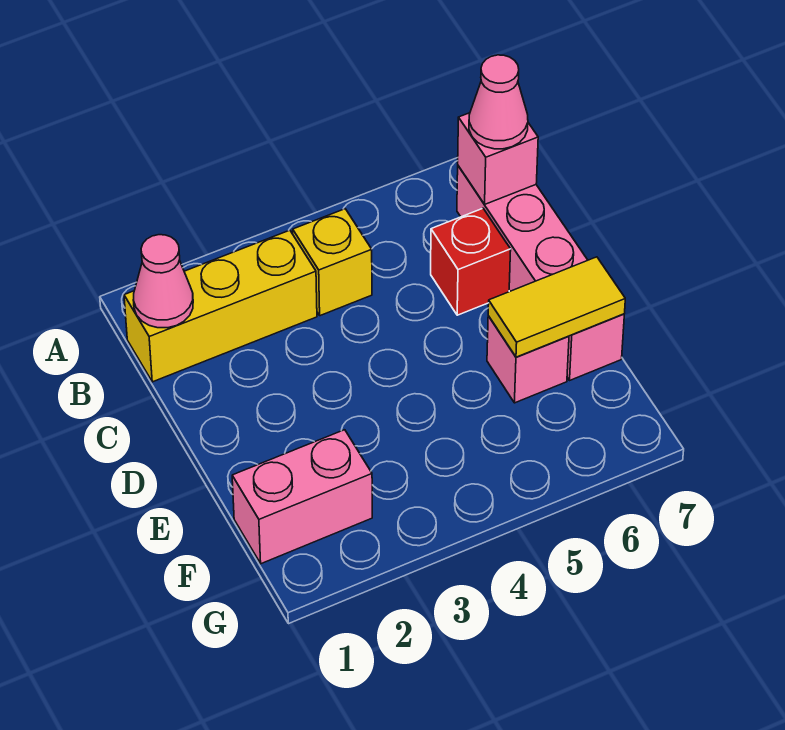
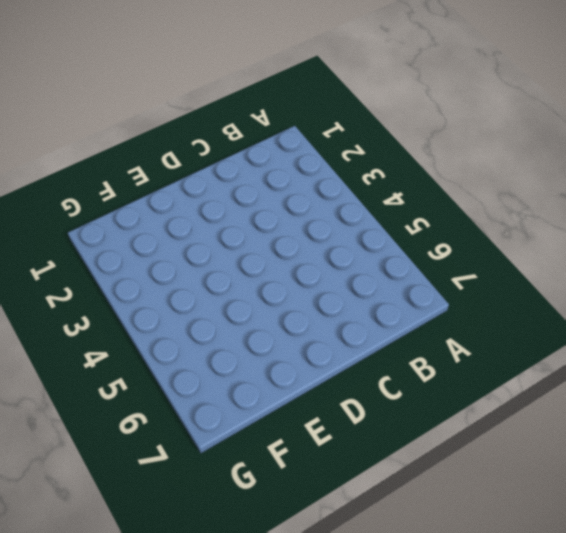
none -> yellow brick B1:B3 level 1
none -> yellow brick B4 level 1

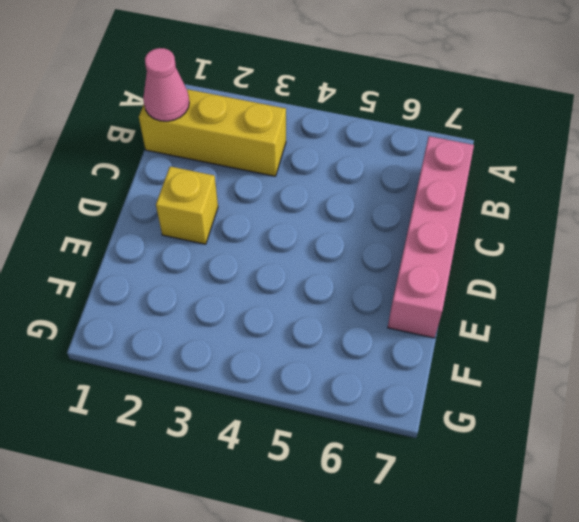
yellow brick D2 level 1 -> yellow brick B4 level 1
none -> red brick C6 level 1
none -> pink brick E6 level 1

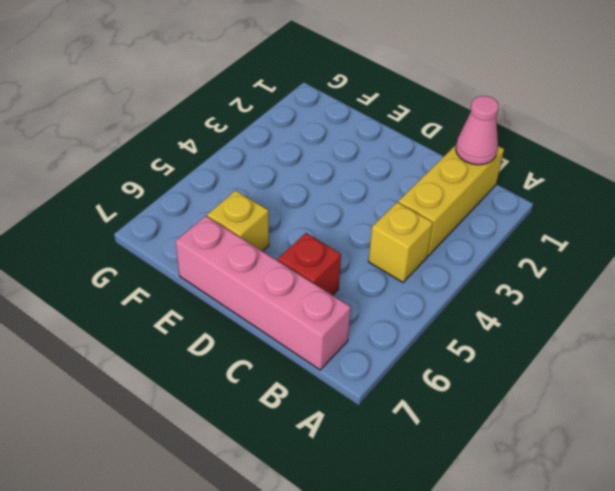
yellow brick E6 level 1 -> pink brick E6 level 1
none -> pink brick F1:F2 level 1
none -> pink brick B7 level 2

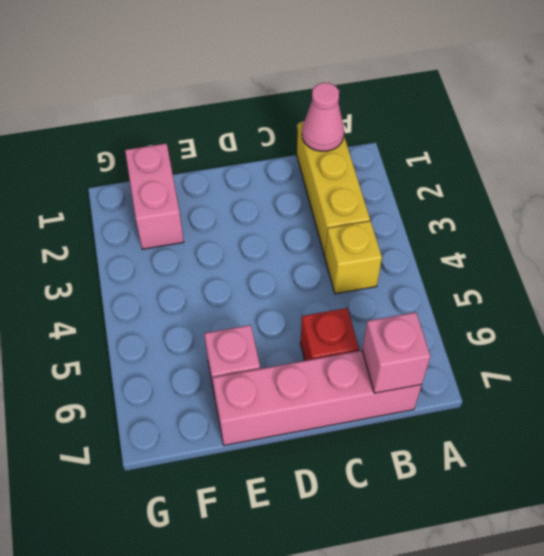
none -> yellow tile E6:E7 level 2
none -> pink cone B7 level 3

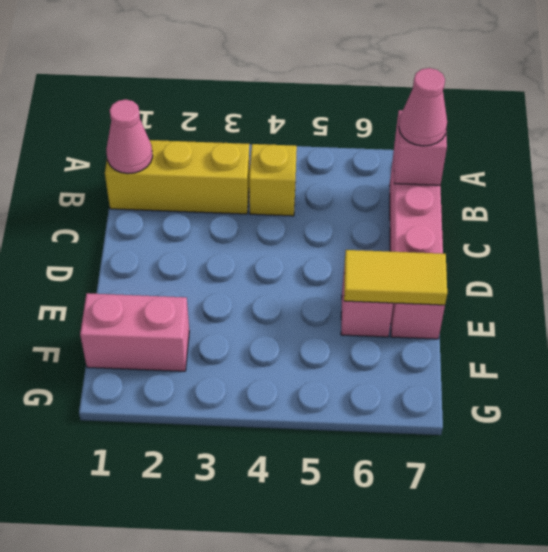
none -> red brick C6 level 1

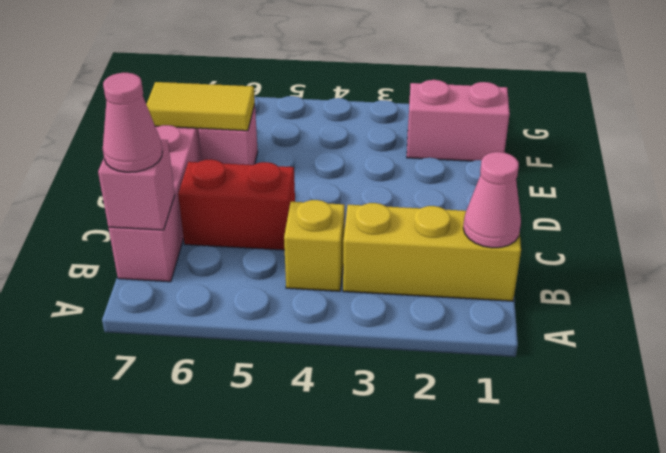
red brick C5:C6 level 1 -> red brick C6 level 1

